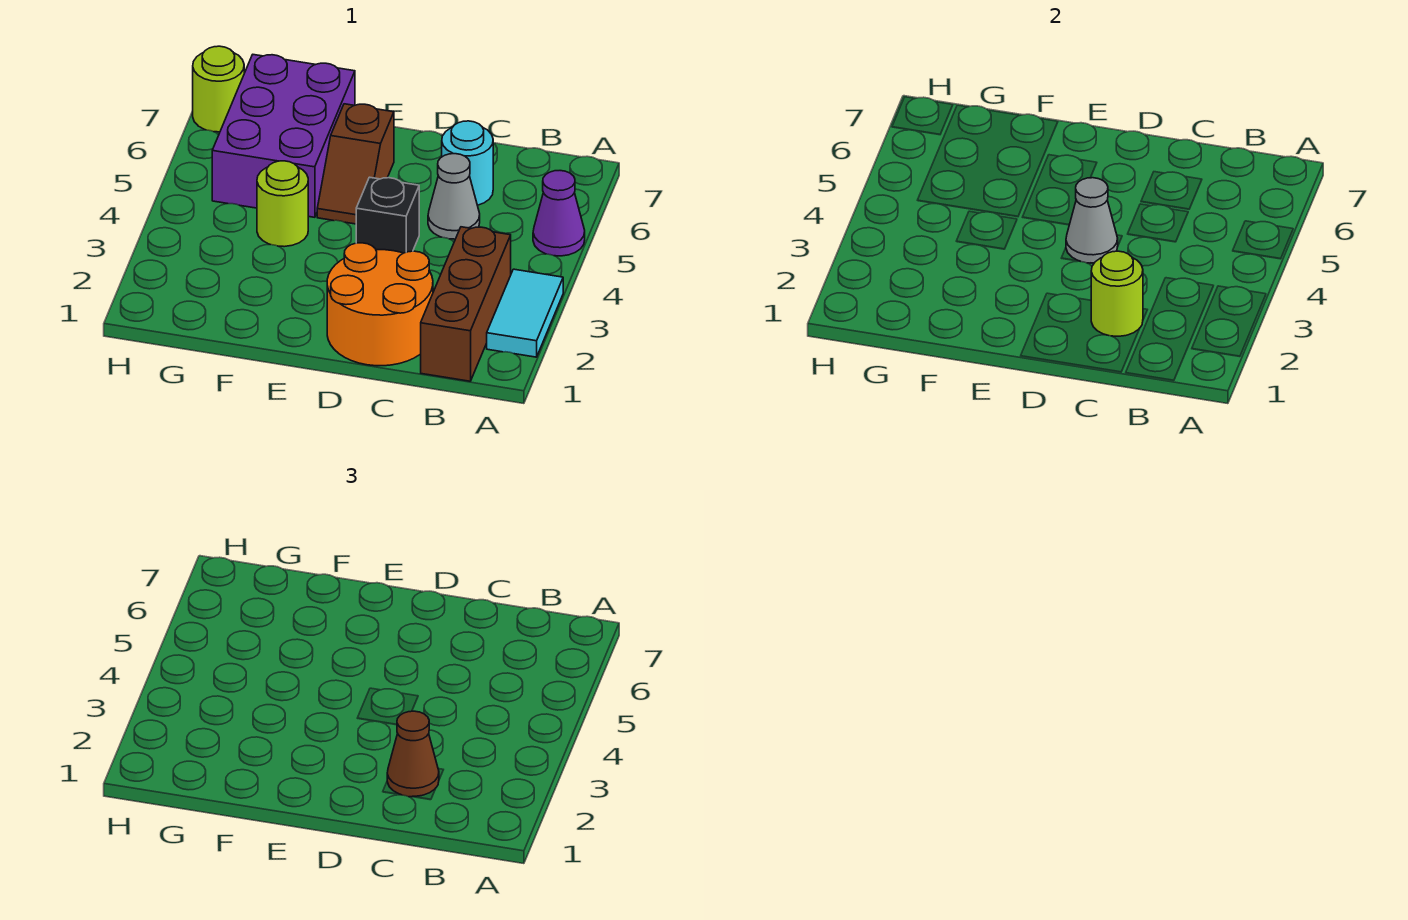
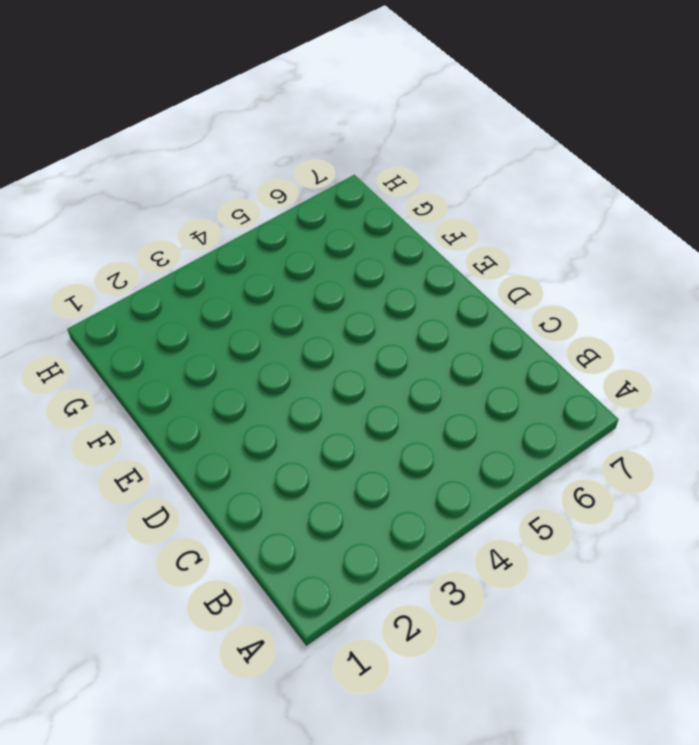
none -> cyan tile A2:A3 level 1
none -> purple cone A5 level 1
none -> brown brick B1:B3 level 1

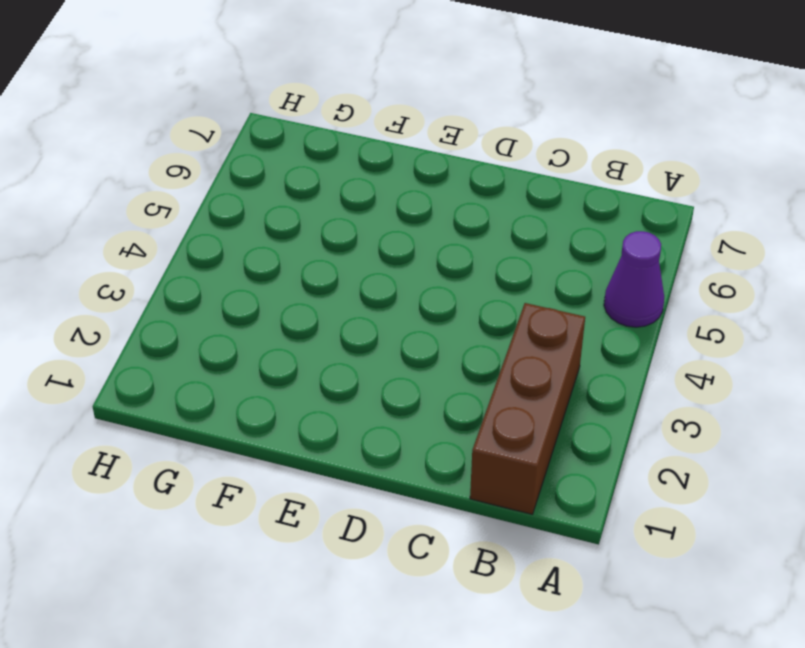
none -> cyan tile A2:A3 level 1
none -> orange round brick C1:D2 level 1
none -> grey cone C5 level 1

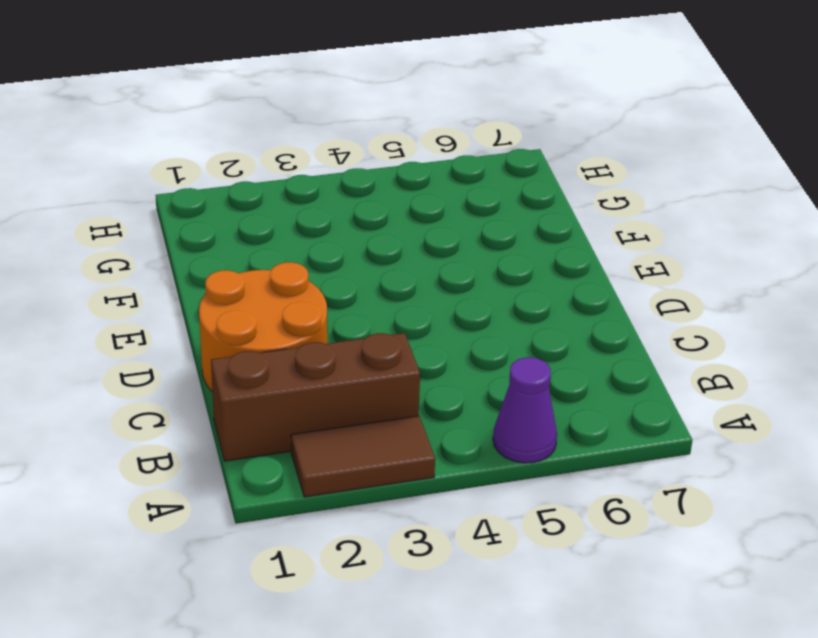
brown tile A2:A3 level 1 -> cyan tile A2:A3 level 1
none -> grey cone C5 level 1
none -> cyan round brick C6 level 1
none -> black brick D4 level 1

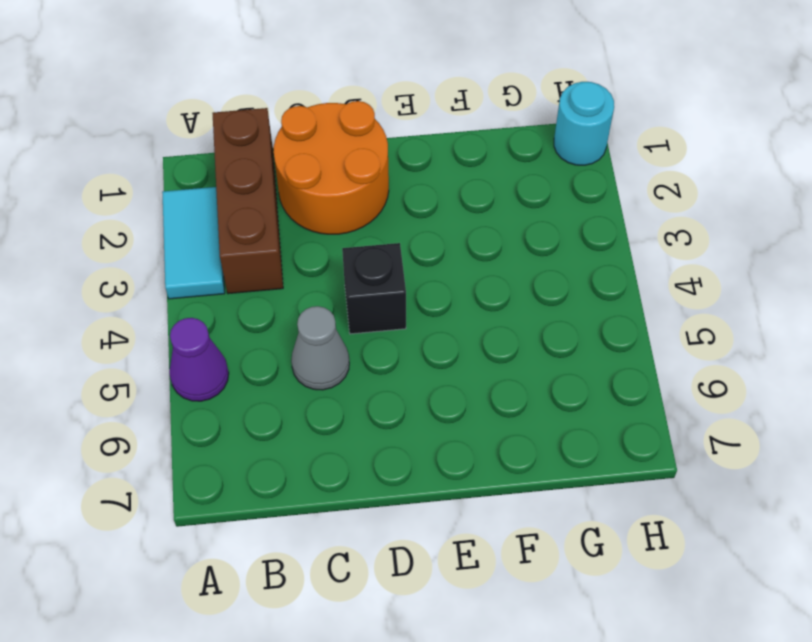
cyan round brick H1 level 1 -> cyan round brick C6 level 1
none -> brown slope E5:E6 level 1 top 6
none -> lime round brick F4 level 1
none -> purple brick F5:G7 level 1

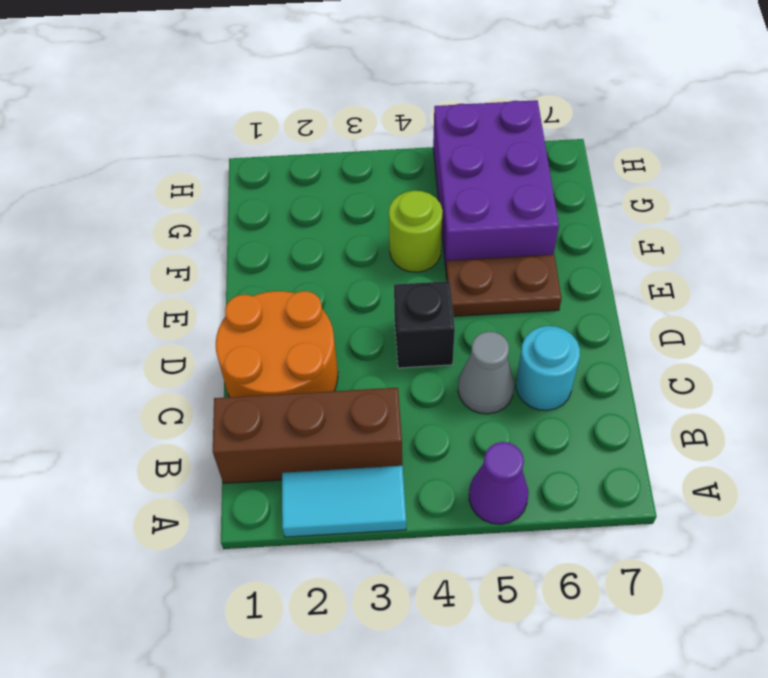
brown plate E5:E6 level 1 -> brown slope E5:E6 level 1 top 6
purple brick F5:H6 level 1 -> purple brick F5:G7 level 1
none -> lime round brick H7 level 1
none -> lime round brick C2 level 2
none -> grey cone D4 level 2

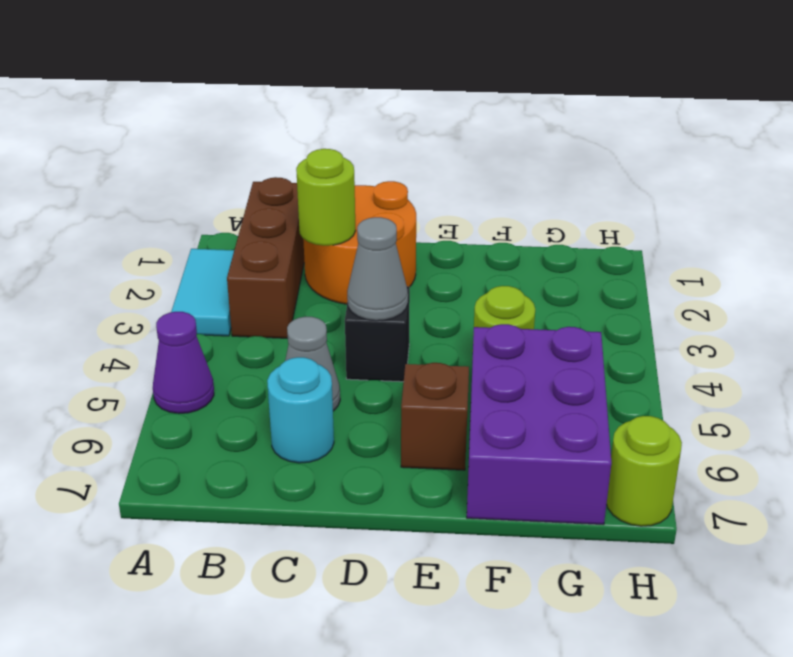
none -> brown cone C2 level 3

